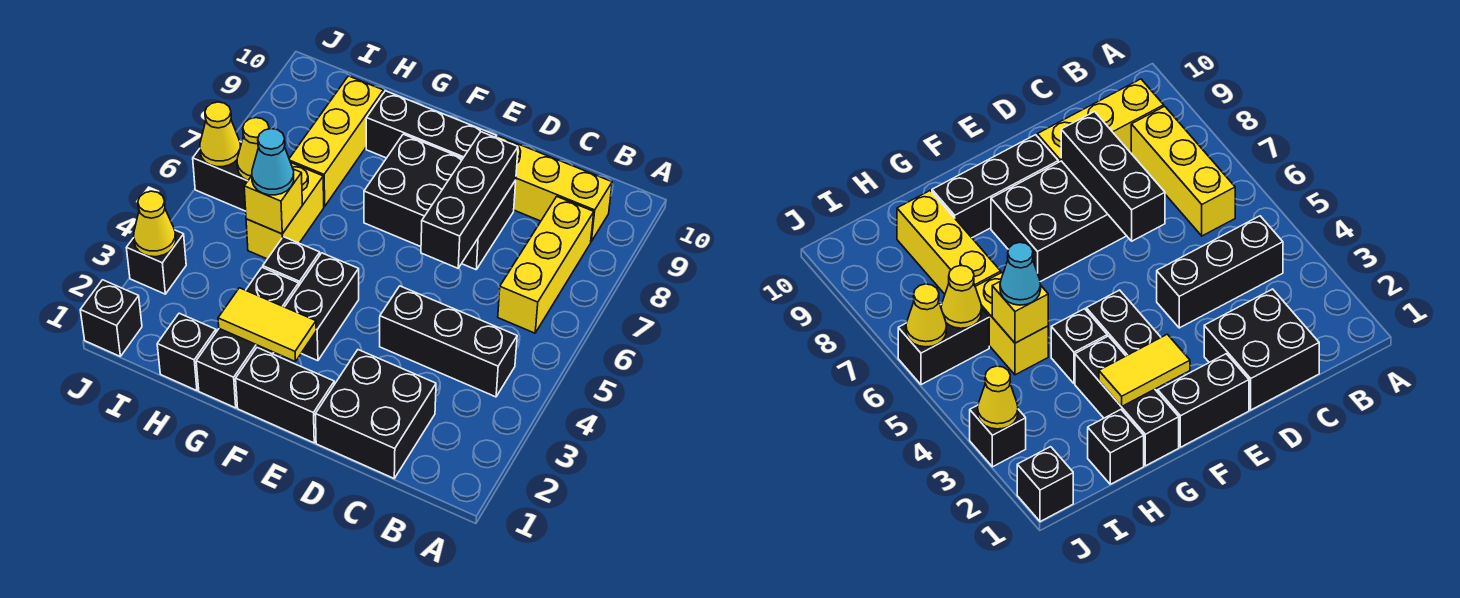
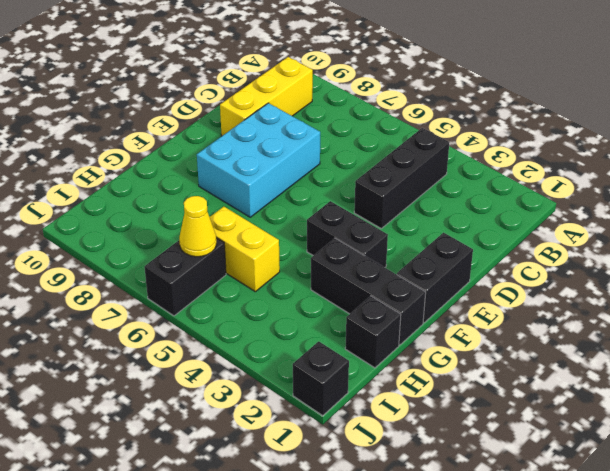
cyan brick D7:F8 level 1 -> black brick D7:F8 level 1
none -> yellow brick B6:B8 level 1
none -> black brick C1:D2 level 1
none -> black brick E9:G9 level 1

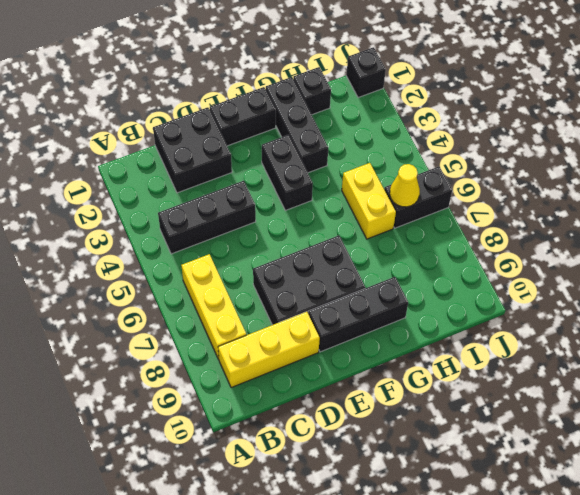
none -> black brick G4 level 1
none -> yellow brick H7:H9 level 1
none -> black brick J3 level 1

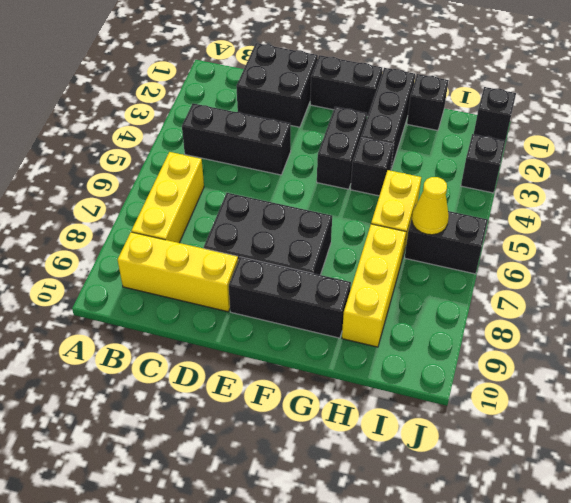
none -> black brick D6:D8 level 2
none -> yellow tile F2:G2 level 2
none -> yellow brick H5 level 2

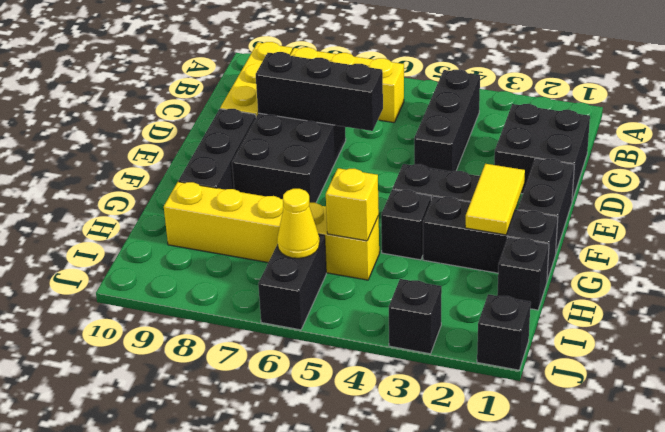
none -> yellow cone J3 level 2
none -> yellow cone J6 level 2
none -> cyan cone H5 level 3

